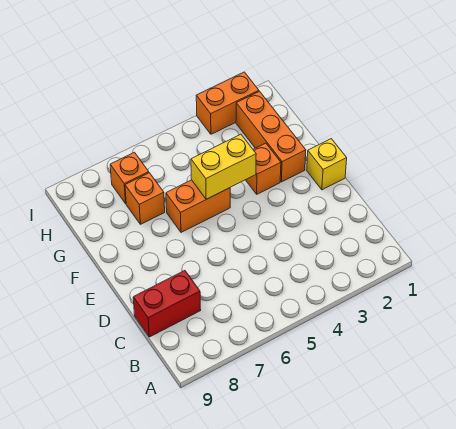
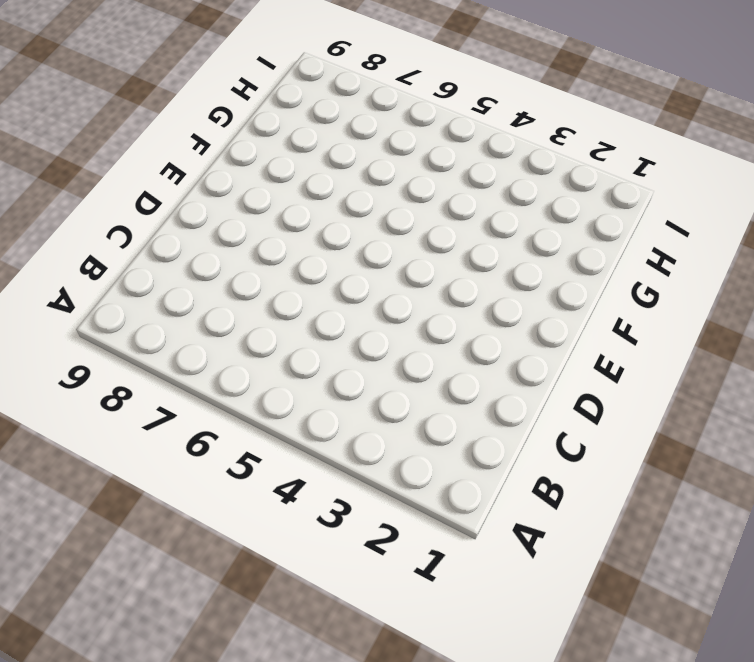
none -> red brick C8:C9 level 1
none -> yellow brick E1 level 1

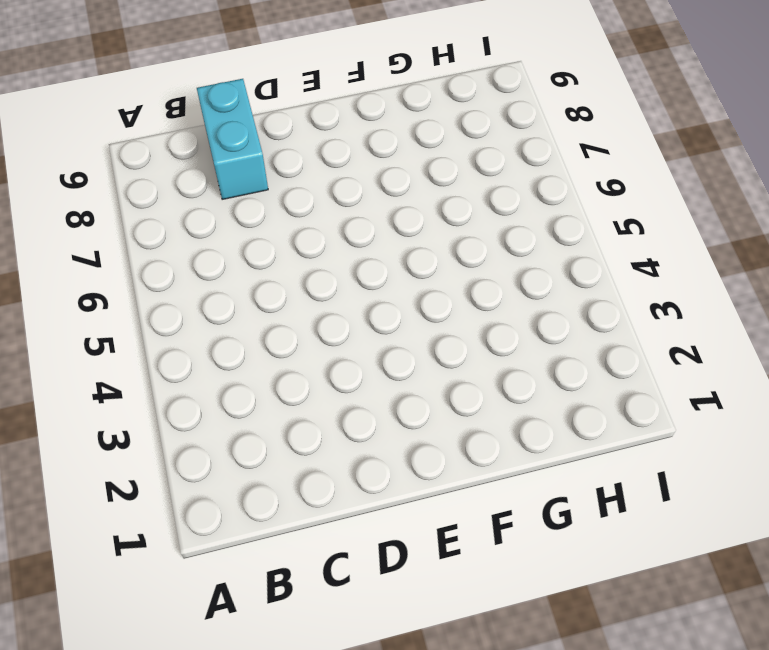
cyan brick C8:C9 level 1 -> red brick C8:C9 level 1
none -> yellow brick E1 level 1
none -> orange brick F2:H2 level 1

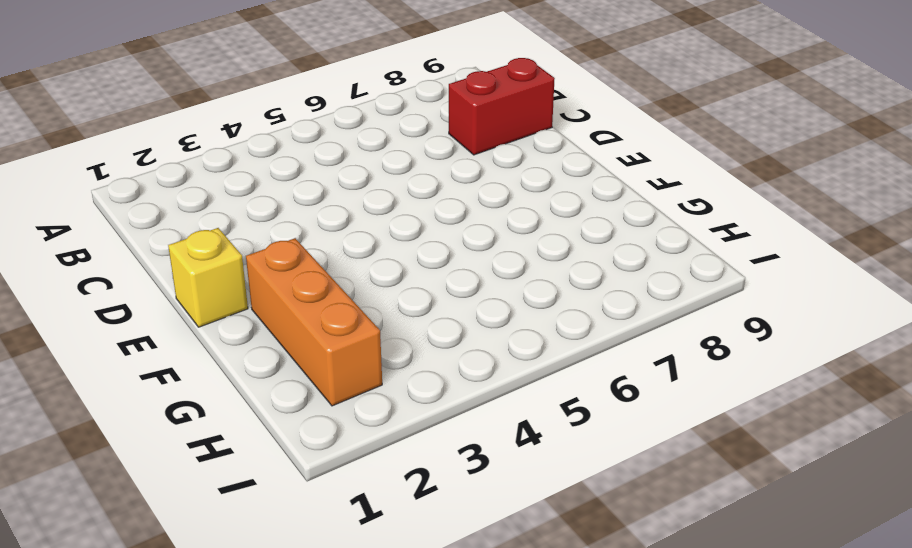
none -> orange brick F3 level 1
none -> orange brick F5:F6 level 1

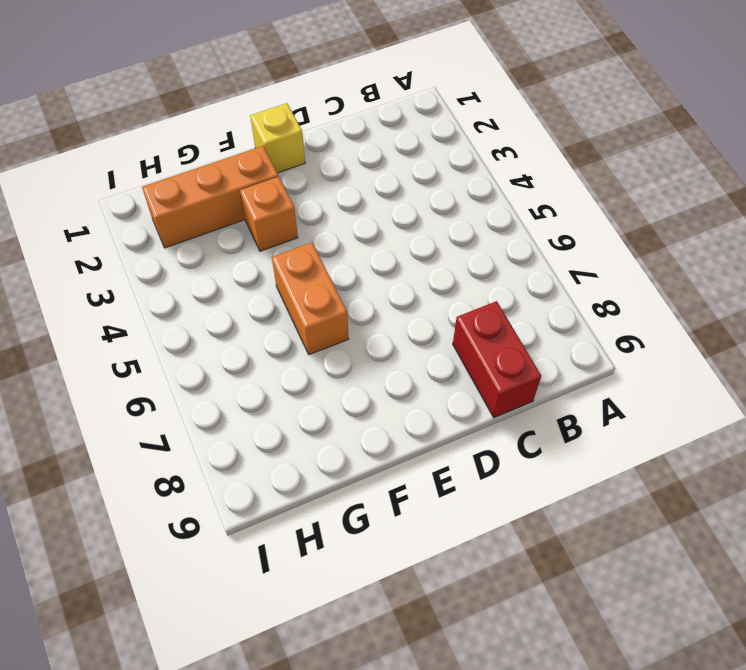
none -> orange brick G7 level 1
none -> orange brick H7 level 1

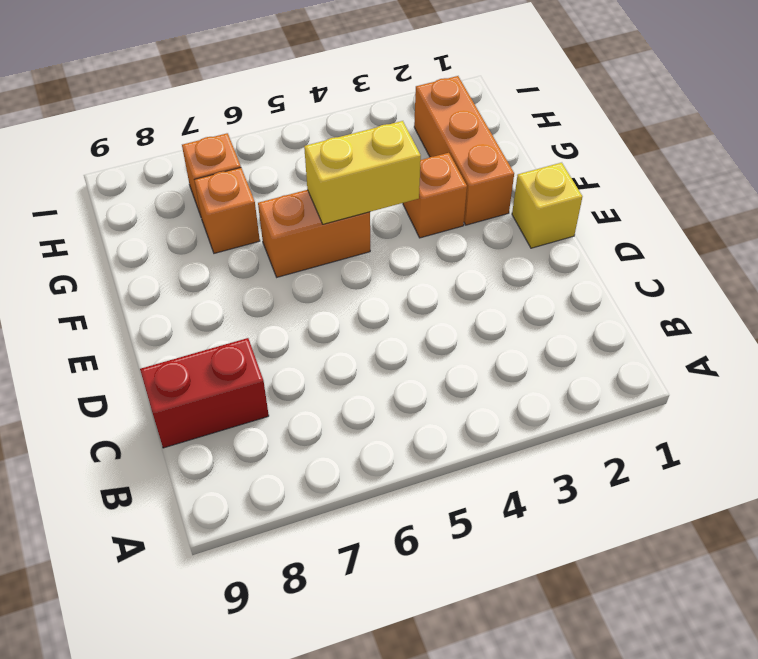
none -> orange brick I2:I3 level 1

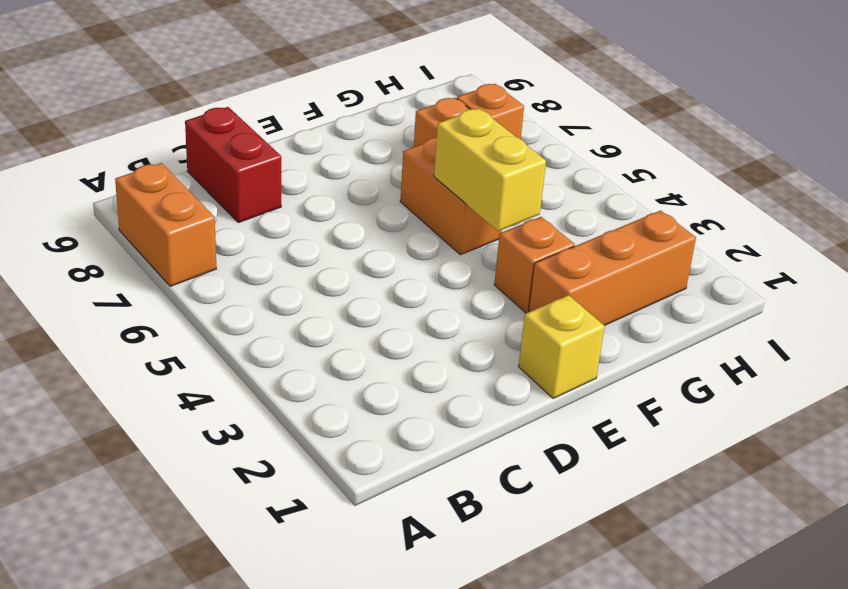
orange brick A7:A8 level 1 -> orange brick I2:I3 level 1

